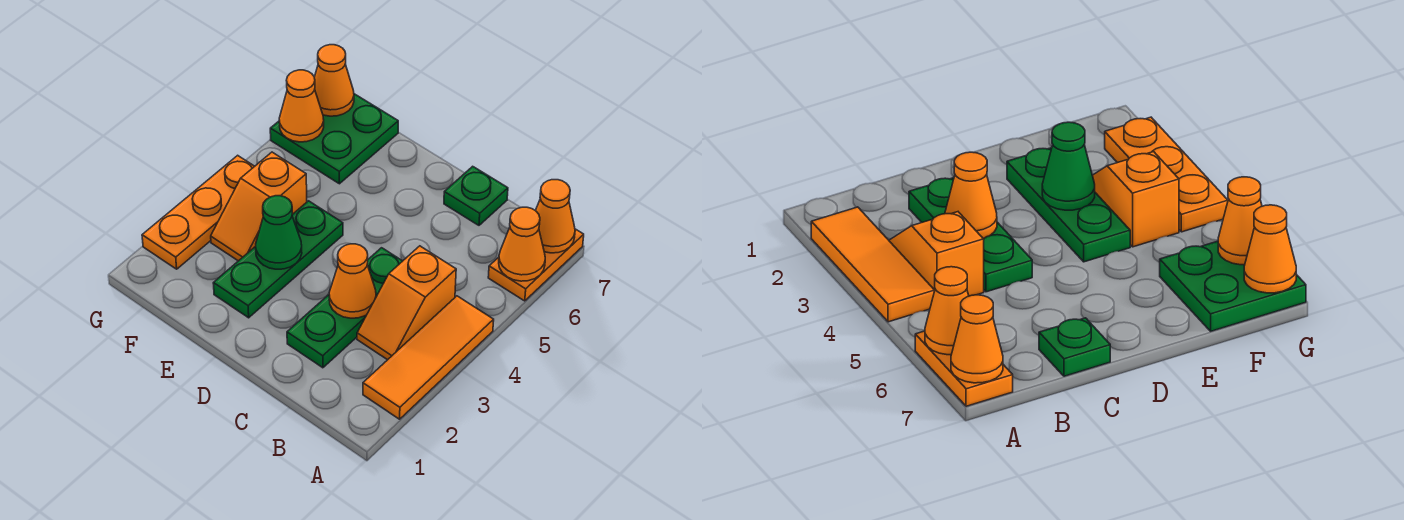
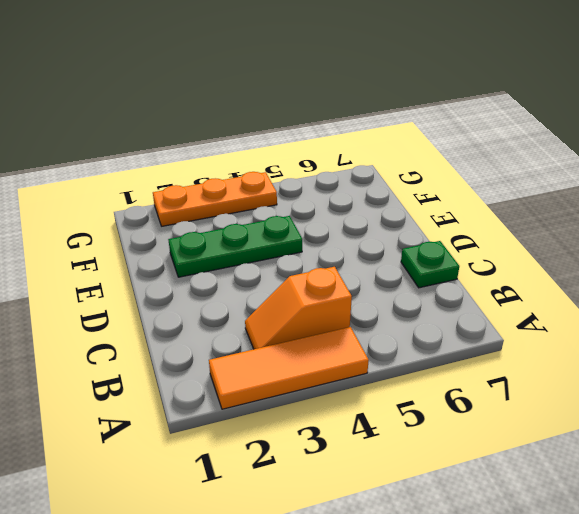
none -> orange plate A6:A7 level 1
none -> green plate C2:C4 level 1
none -> orange slope F3:F4 level 1 top 4

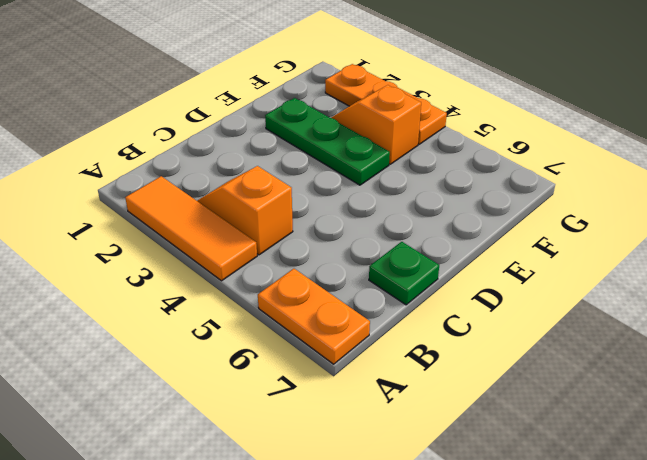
none -> green plate C2:C4 level 1
none -> green plate F6:G7 level 1
none -> orange cone A6 level 2

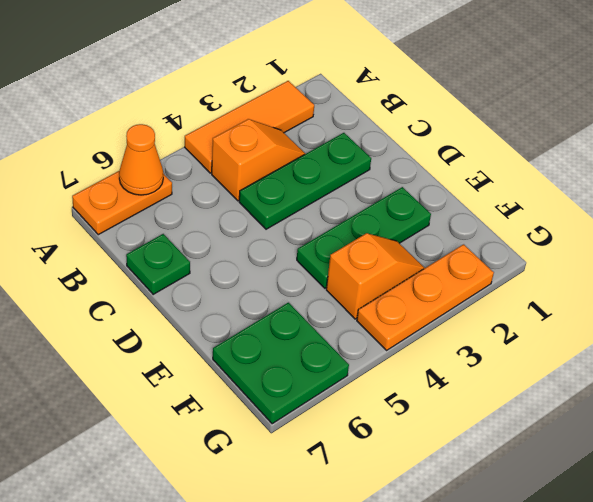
none -> orange cone A7 level 2
none -> orange cone C3 level 2
none -> green cone E3 level 2

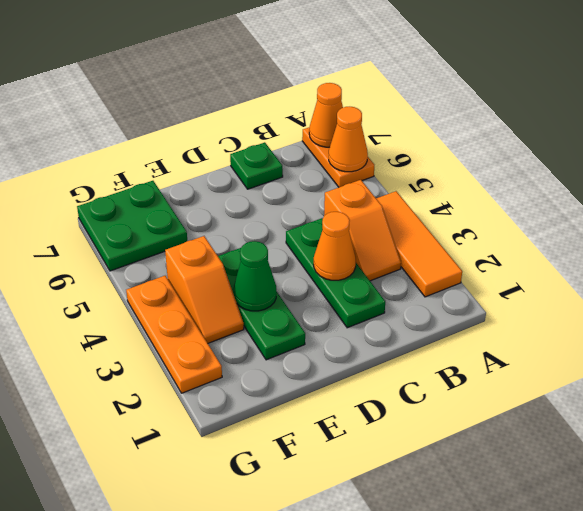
none -> orange cone G6 level 2
none -> orange cone G7 level 2

